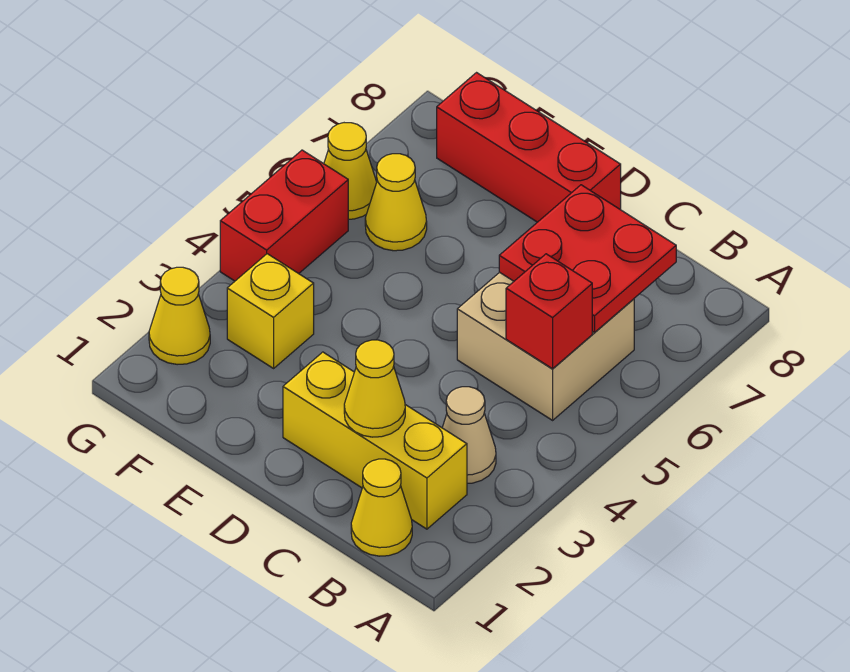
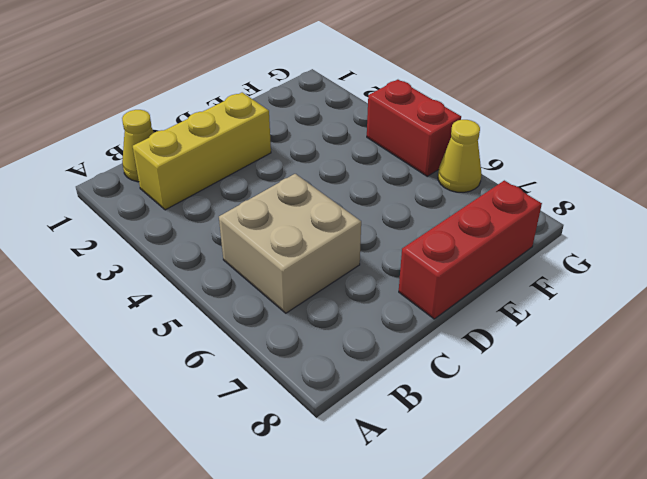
none -> tan cone B3 level 1
none -> yellow brick F3 level 1
none -> yellow cone F6 level 1

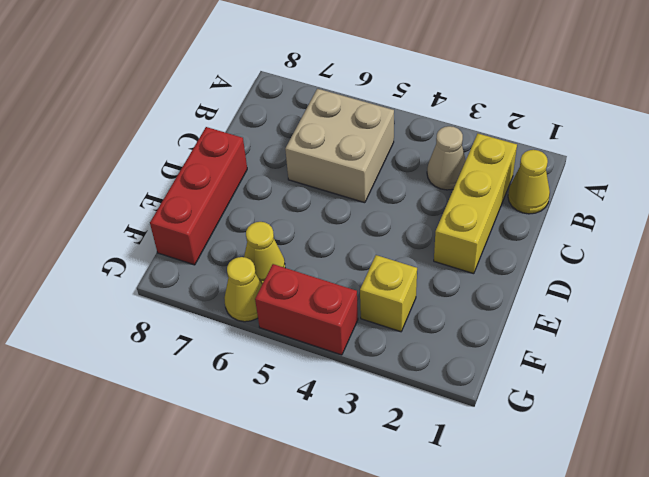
none -> yellow cone G2 level 1
none -> red brick B5 level 2
none -> red plate B6:C7 level 2

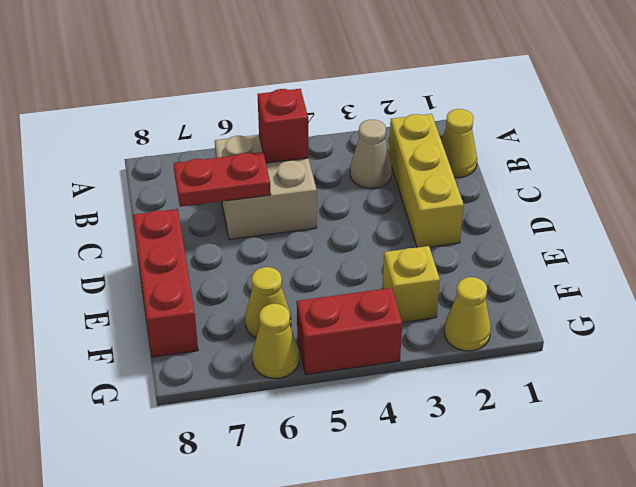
red plate C6:C7 level 2 -> red plate B6:C7 level 2
none -> yellow cone C2 level 2

